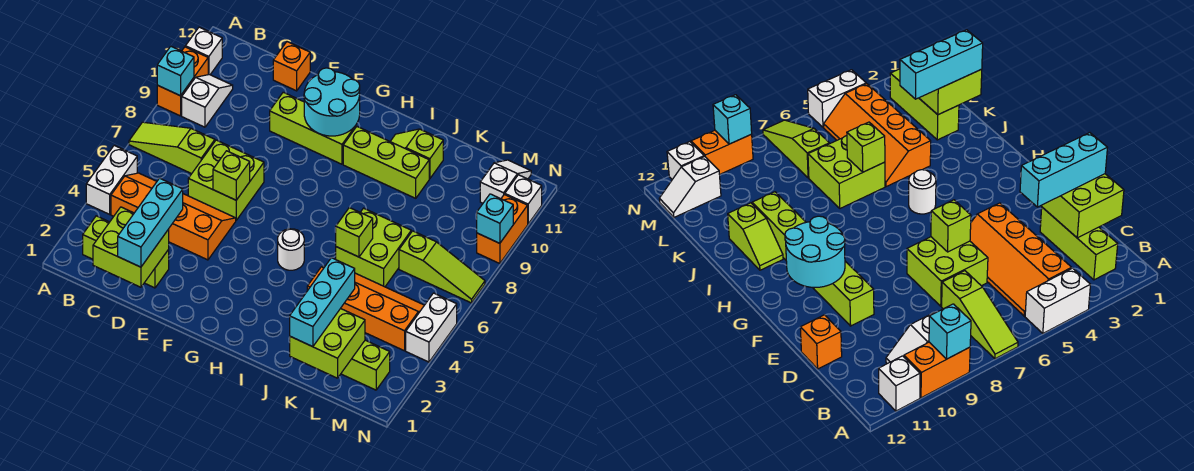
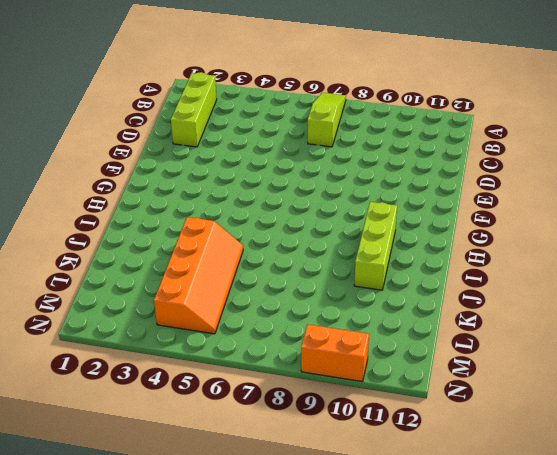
none -> white brick A4:A5 level 1
none -> orange brick A9:A10 level 1
none -> white brick A11 level 1
none -> orange slope B4:E5 level 1 top 4

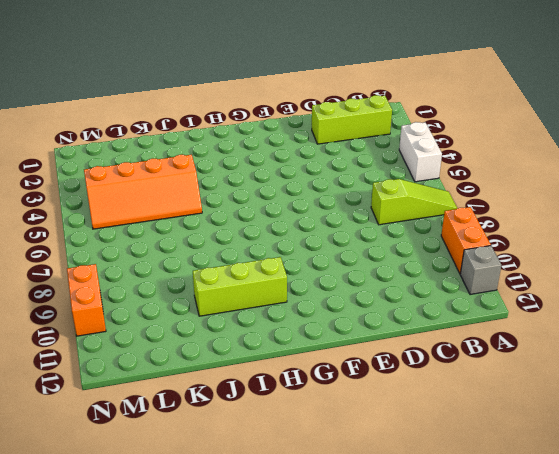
grey brick A11 level 1 -> white brick A11 level 1
none -> orange slope B4:E5 level 1 top 4
none -> white slope B9:B10 level 1 top 9
none -> lime brick D6:E7 level 1
none -> orange brick D12 level 1

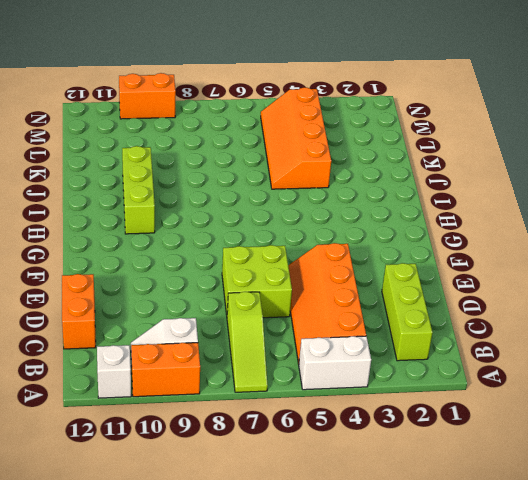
orange brick C12:D12 level 1 -> orange brick D12 level 1
none -> lime brick E10:G10 level 1
none -> white round brick H5 level 1
none -> lime slope I11:J11 level 1 top J
none -> lime brick J6:K7 level 1

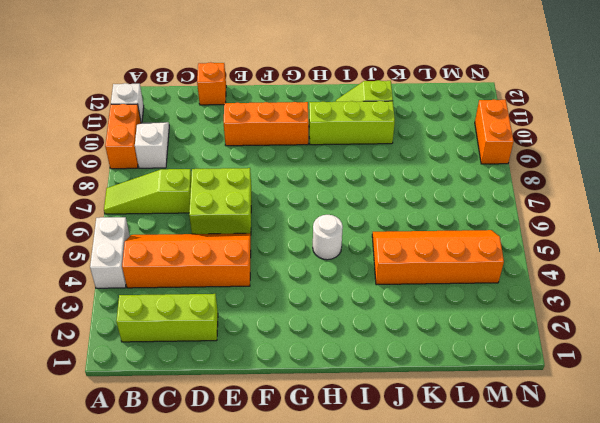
orange brick E10:G10 level 1 -> lime brick E10:G10 level 1
none -> lime brick J6:K7 level 1
none -> lime brick K2:M2 level 1
none -> lime slope L7:N7 level 1 top L
none -> white slope M11:M12 level 1 top 11

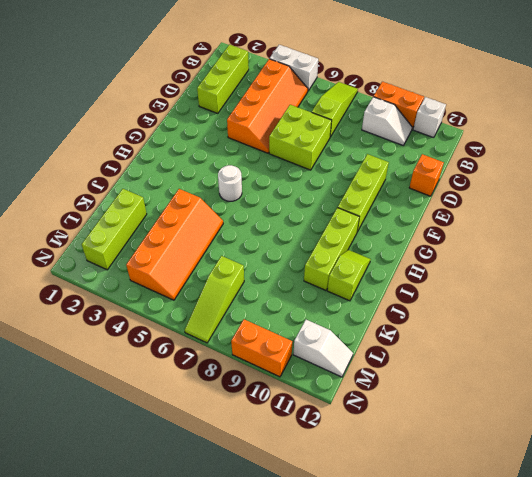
none -> lime brick J6:K7 level 1
none -> white brick N4:N5 level 1
none -> white brick N11 level 1
none -> cyan brick A9 level 2

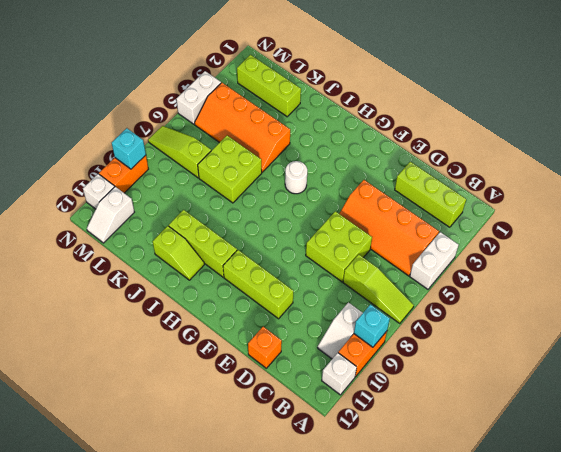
none -> lime brick C1:D2 level 2
none -> lime brick E6 level 2
none -> cyan round brick F10:G11 level 2
none -> lime brick J6 level 2

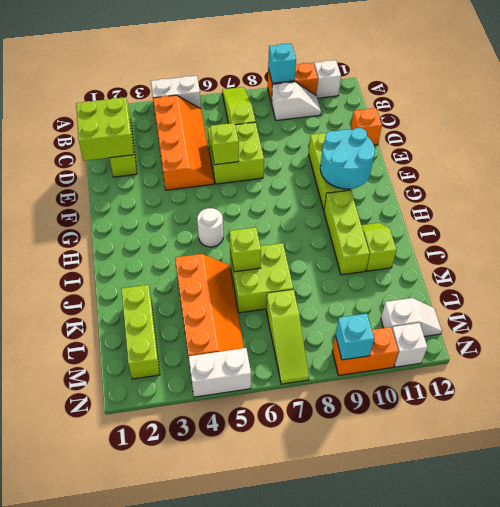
none -> lime brick K1:L2 level 2
none -> cyan brick D1:D3 level 3
none -> cyan brick K1:K3 level 3

